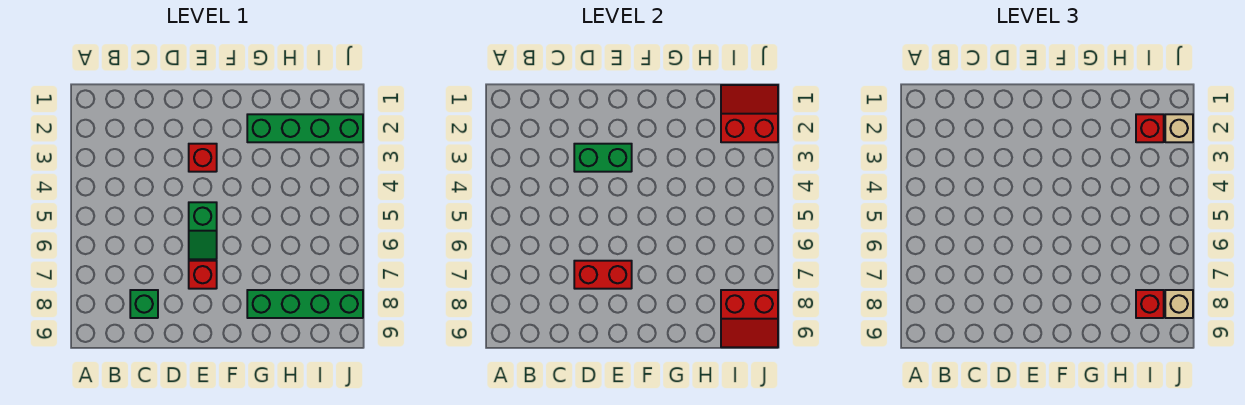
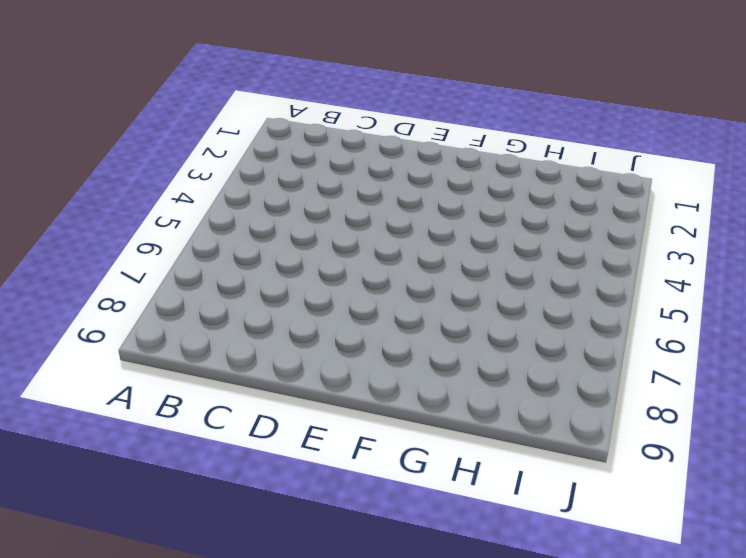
none -> green brick C8 level 1
none -> red brick E3 level 1
none -> green slope E5:E6 level 1 top 5

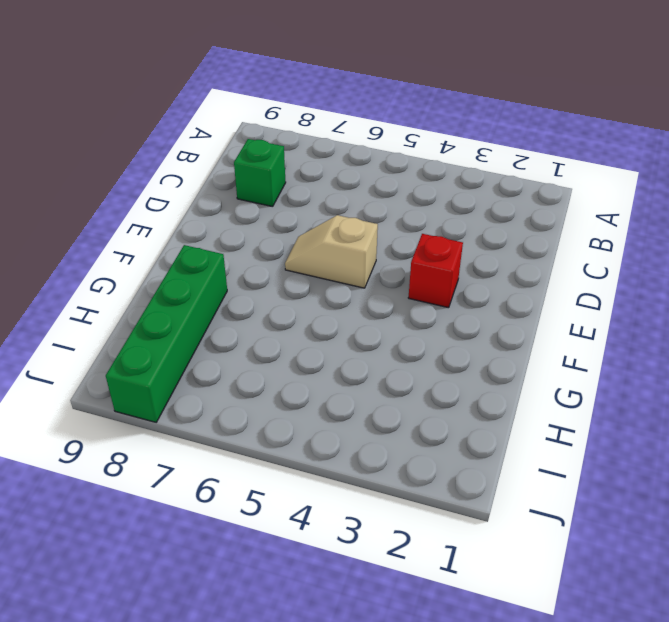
tan slope E5:E6 level 1 top 5 -> green slope E5:E6 level 1 top 5
none -> red brick E7 level 1
none -> green brick G2:J2 level 1
none -> green brick D3:E3 level 2

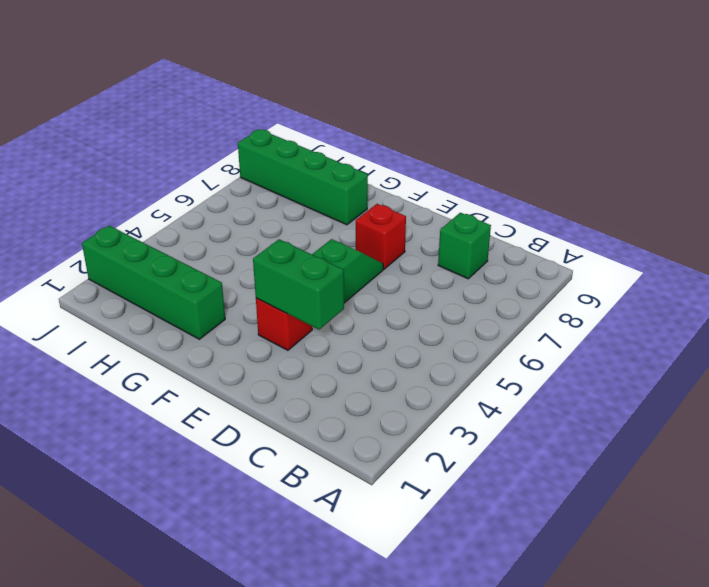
none -> red brick D7:E7 level 2
none -> red slope I1:J2 level 2 top 2
none -> red slope I8:J9 level 2 top 8

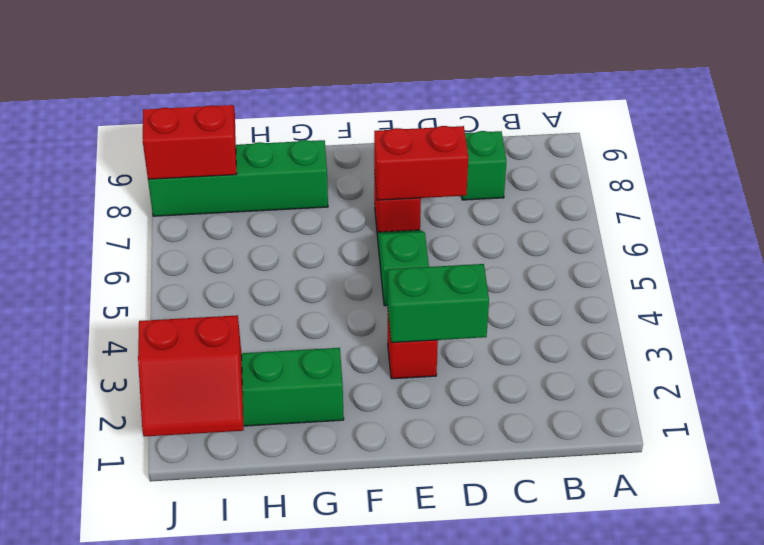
none -> red brick I2 level 3
none -> red brick I8 level 3
none -> tan brick J2 level 3

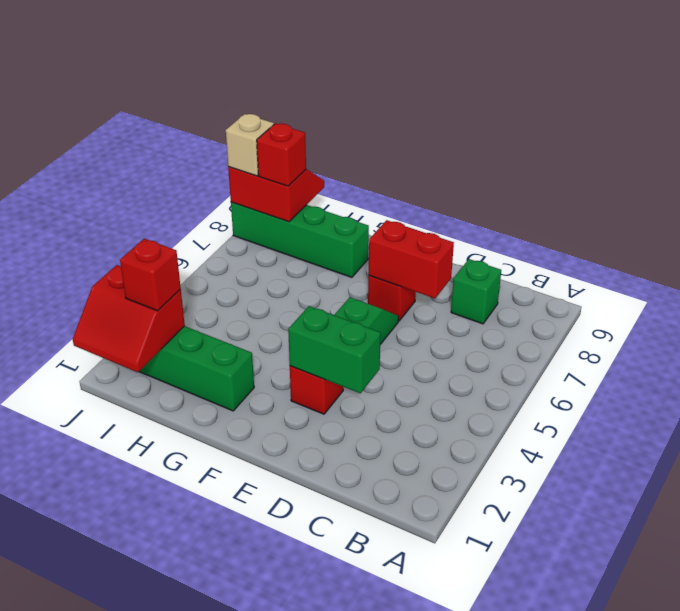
none -> tan brick J2 level 3

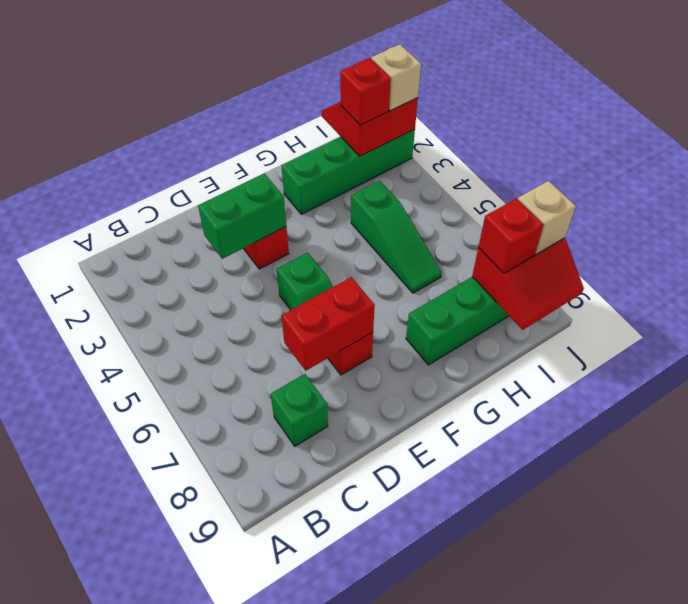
green slope H4:H6 level 1 top 4 -> none

